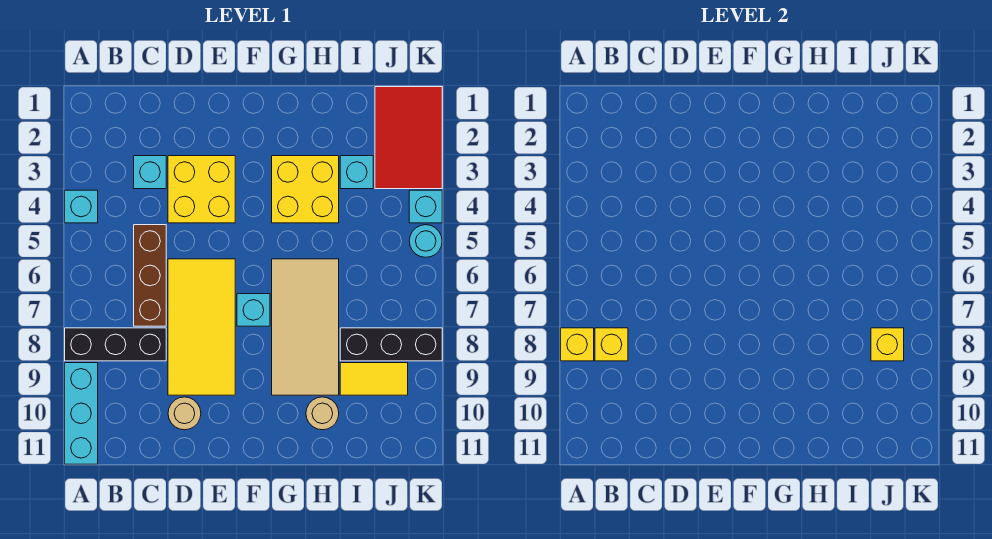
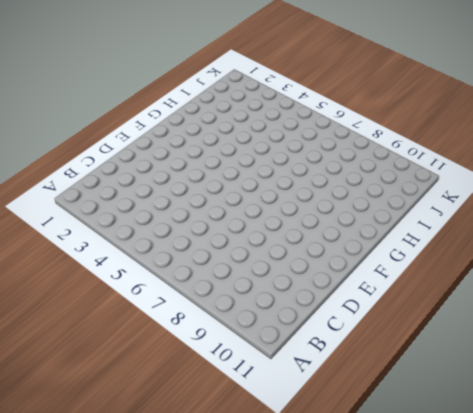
none -> cyan brick A4 level 1
none -> black brick A8:C8 level 1
none -> cyan brick A9:A11 level 1

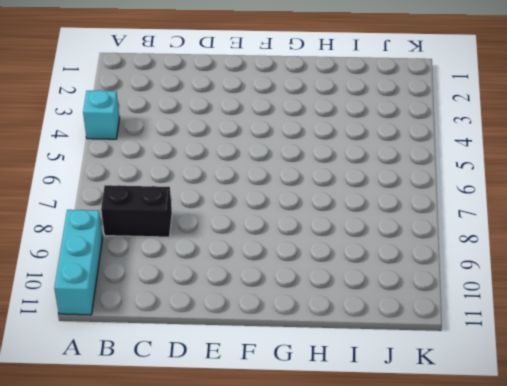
black brick B8:C8 level 1 -> black brick A8:C8 level 1
none -> cyan brick C3 level 1
none -> brown brick C5:C7 level 1
none -> yellow brick D3:E4 level 1

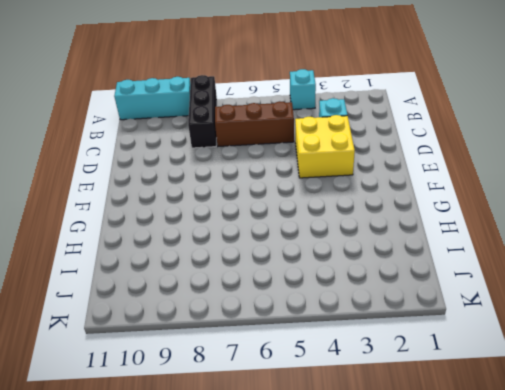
none -> yellow tile D6:E9 level 1
none -> tan round brick D10 level 1
none -> cyan brick F7 level 1

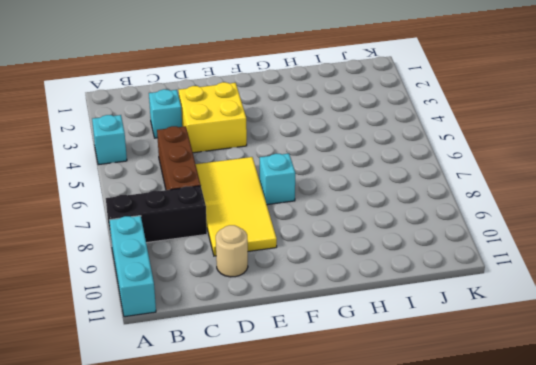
none -> yellow brick G3:H4 level 1
none -> tan tile G6:H9 level 1
none -> tan round brick H10 level 1

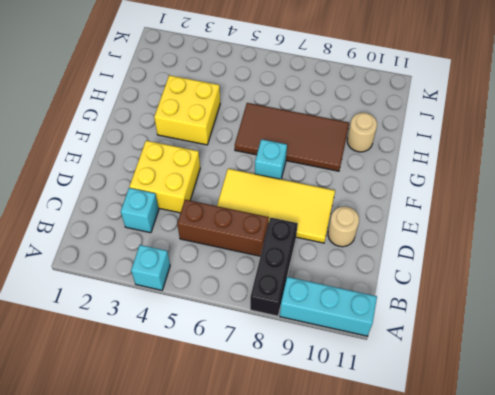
brown tile G6:H9 level 1 -> tan tile G6:H9 level 1
none -> cyan brick I3 level 1
none -> black brick I8:K8 level 1
none -> yellow tile I9:J9 level 1

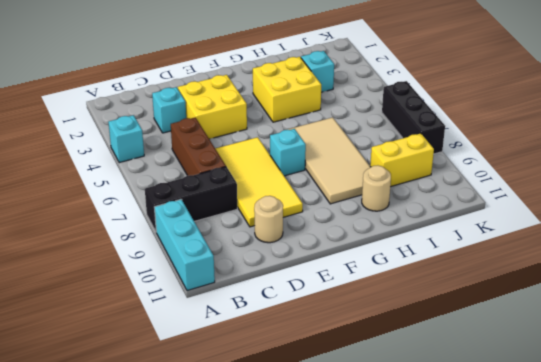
yellow brick I9:J9 level 1 -> yellow tile I9:J9 level 1
black brick K6:K8 level 1 -> black brick I8:K8 level 1
none -> red tile J1:K3 level 1
none -> cyan brick K4 level 1
none -> cyan round brick K5 level 1

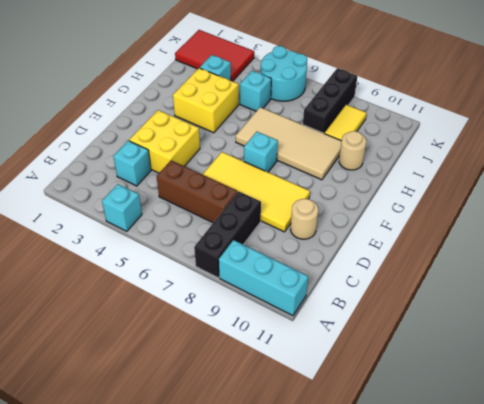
cyan brick I5 level 1 -> cyan brick K4 level 1
cyan round brick J5:K6 level 1 -> cyan round brick K5 level 1
none -> yellow brick A8 level 2
none -> yellow brick B8 level 2
none -> yellow brick J8 level 2

